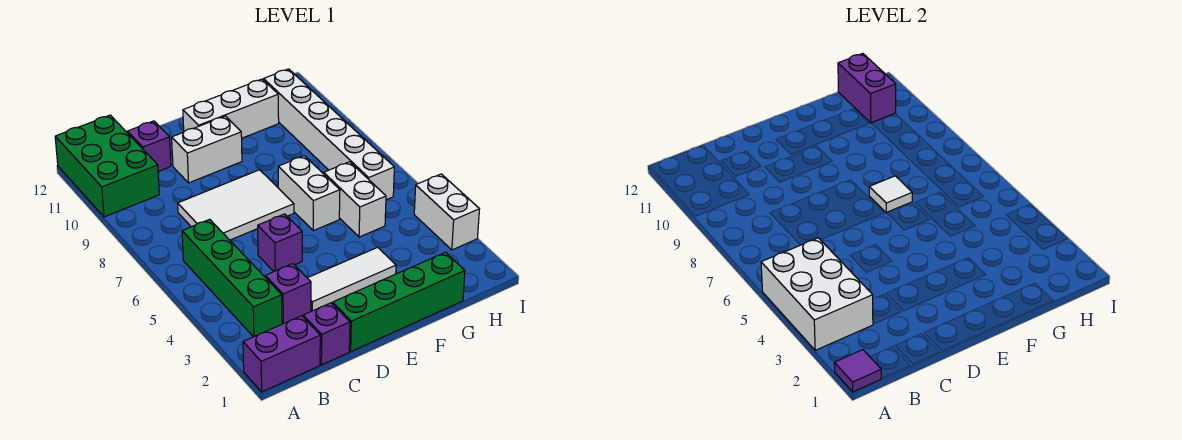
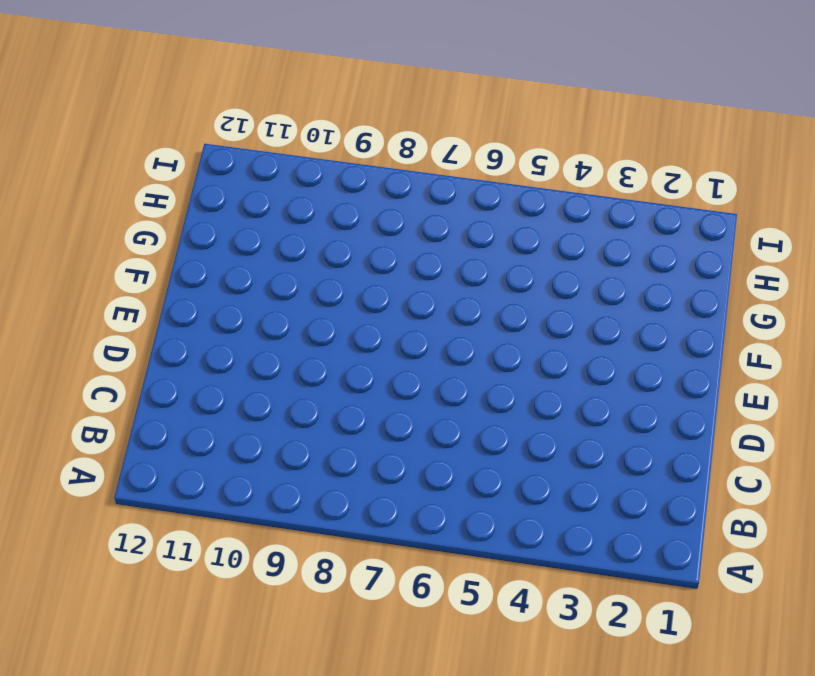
none -> purple brick A1:B1 level 1
none -> green brick A10:B12 level 1
none -> green brick B3:B6 level 1

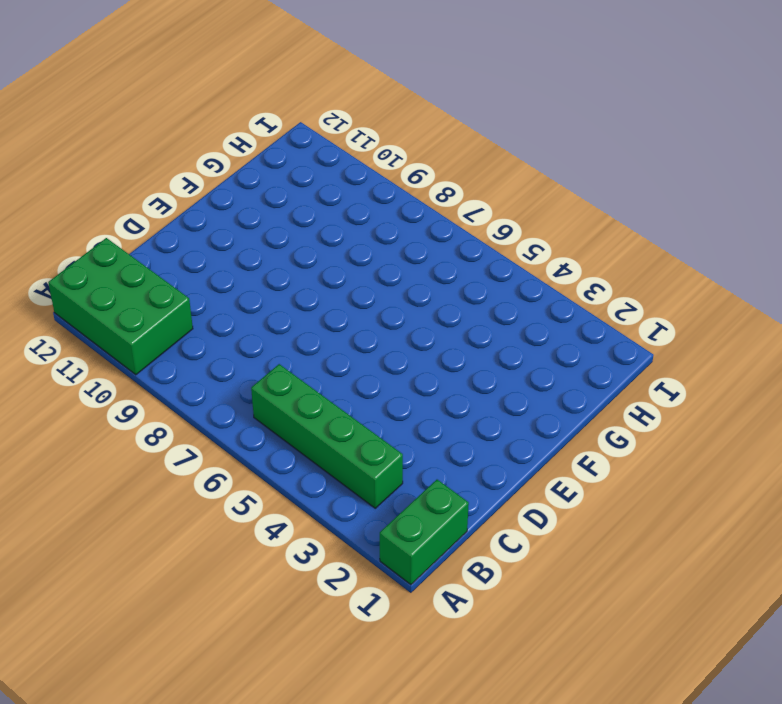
green brick A1:B1 level 1 -> purple brick A1:B1 level 1
none -> purple brick C1 level 1
none -> purple brick C3 level 1
none -> white tile C7:E8 level 1

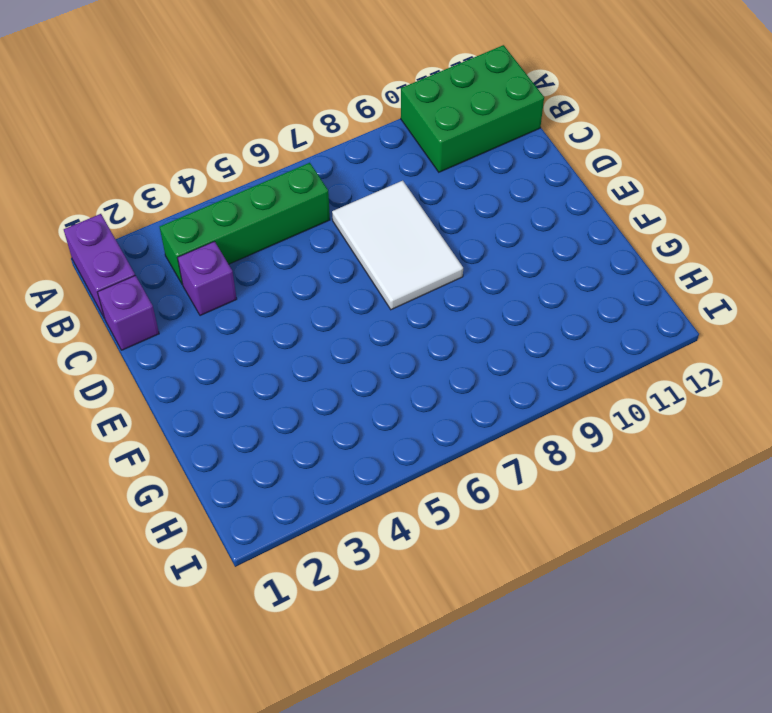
none -> purple brick C11 level 1
none -> green brick D1:G1 level 1
none -> white tile D3:F3 level 1

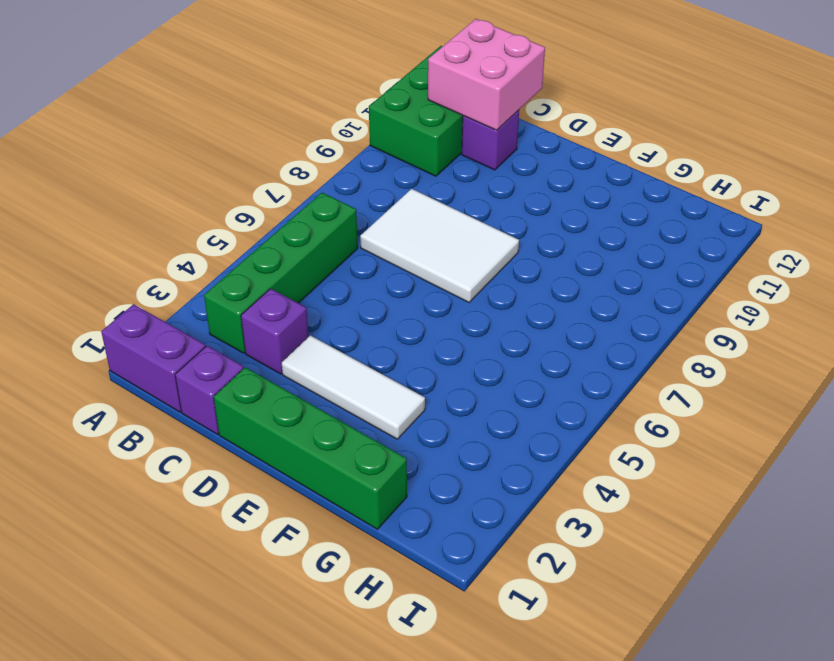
pink brick B11:C12 level 2 -> none
none -> purple brick D5 level 1
none -> white brick D10:E10 level 1
none -> white brick E11:G11 level 1

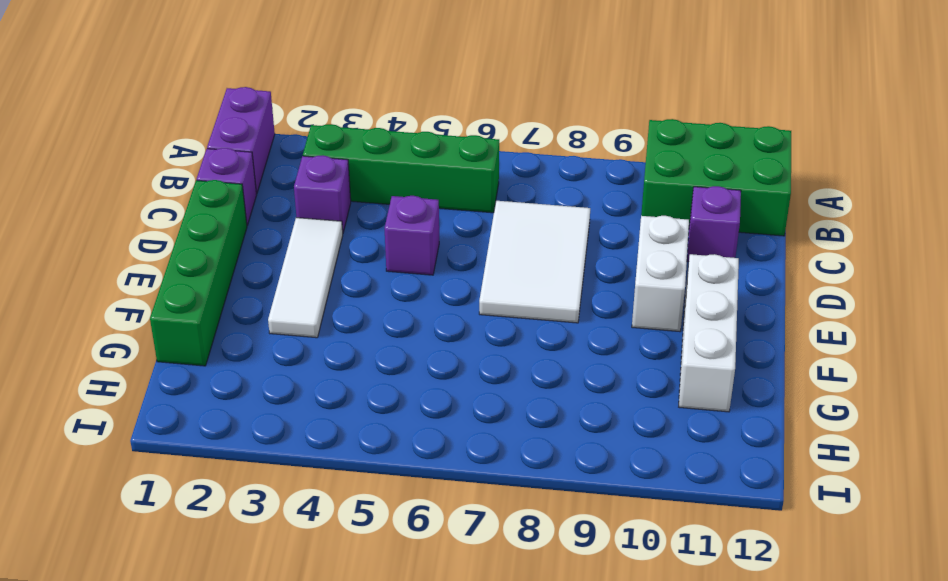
none -> white brick F6:F7 level 1
none -> white brick G5:G6 level 1
none -> white brick H6:H11 level 1

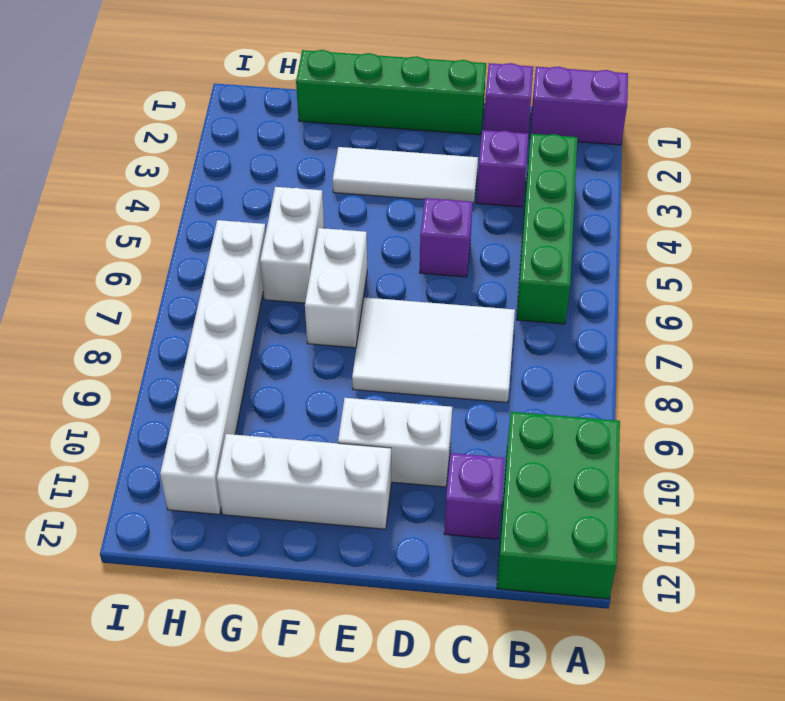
none -> white brick I3:I4 level 1
none -> purple tile A1 level 2
none -> white brick A3:B5 level 2

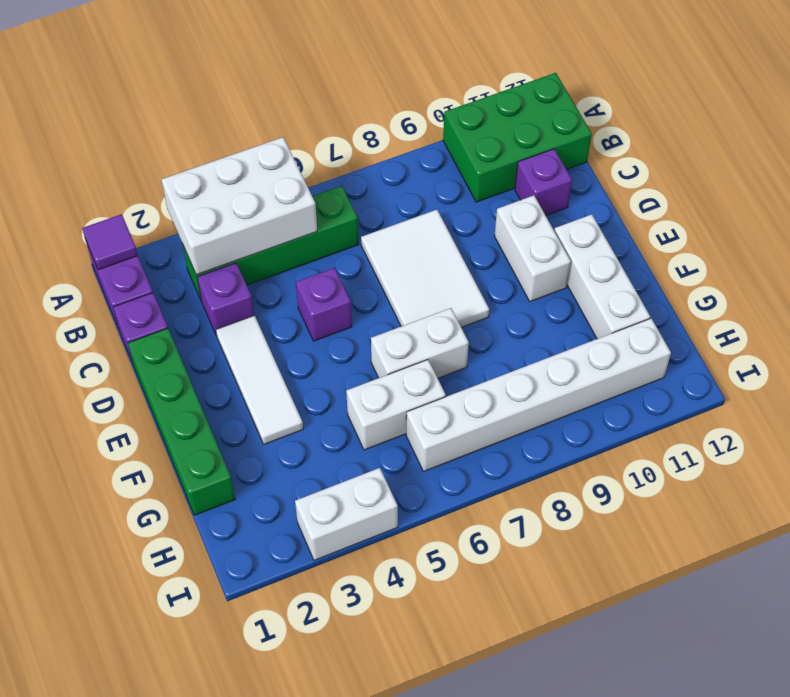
none -> white tile F7 level 2
none -> purple brick H11:H12 level 2

